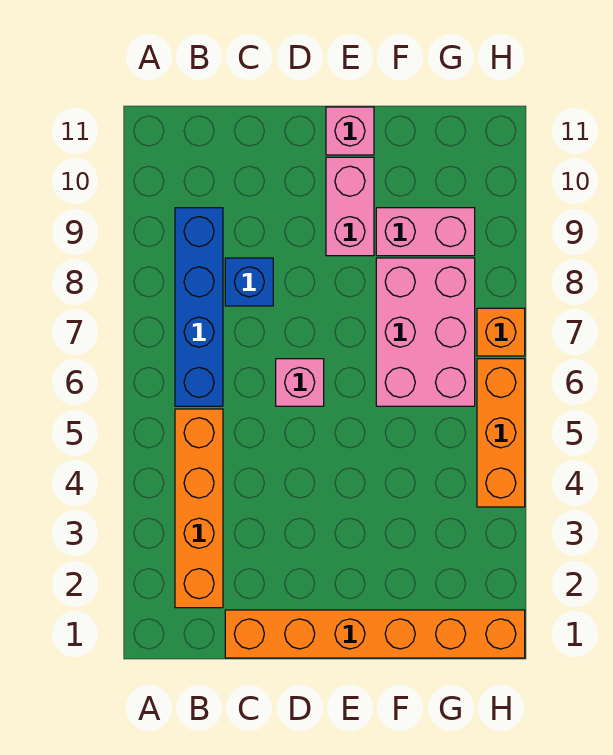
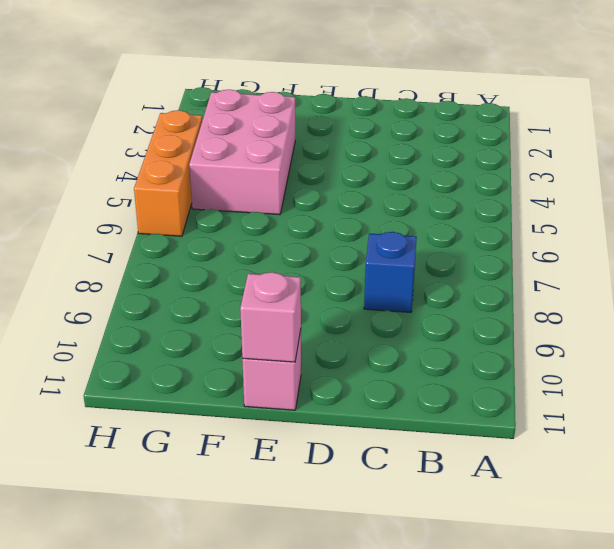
pink brick E11 level 2 -> pink brick D6 level 1
pink brick F3:G5 level 1 -> pink brick F6:G8 level 1
none -> orange brick B2:B5 level 1
none -> blue brick B6:B9 level 1

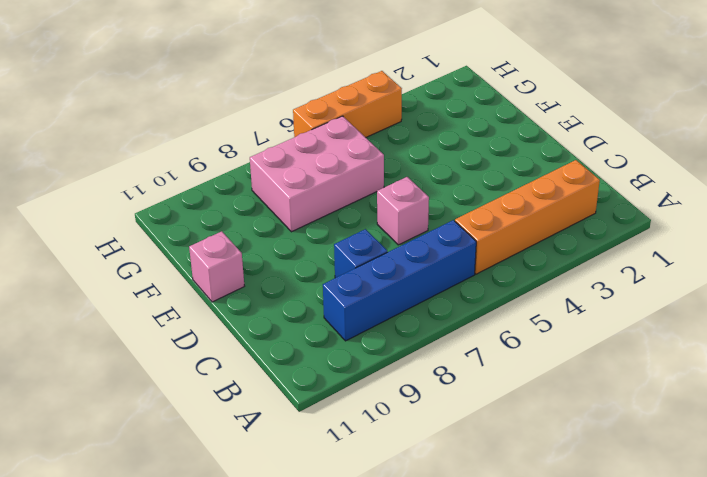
none -> orange brick C1:H1 level 1
none -> pink brick E9:E10 level 1

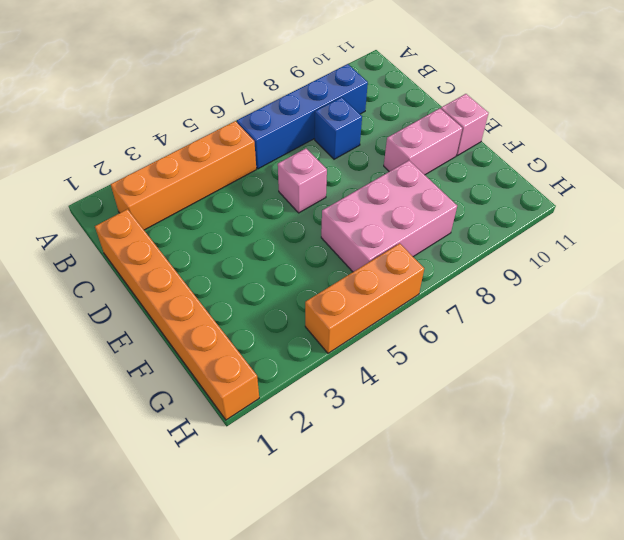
none -> pink brick F9:G9 level 1
none -> orange brick H7 level 1

